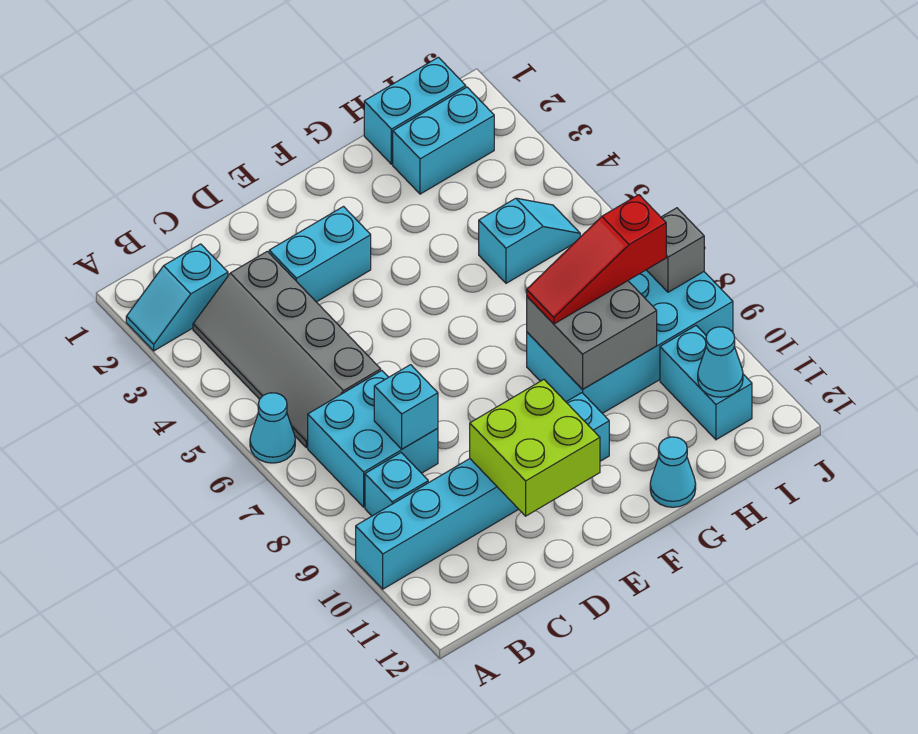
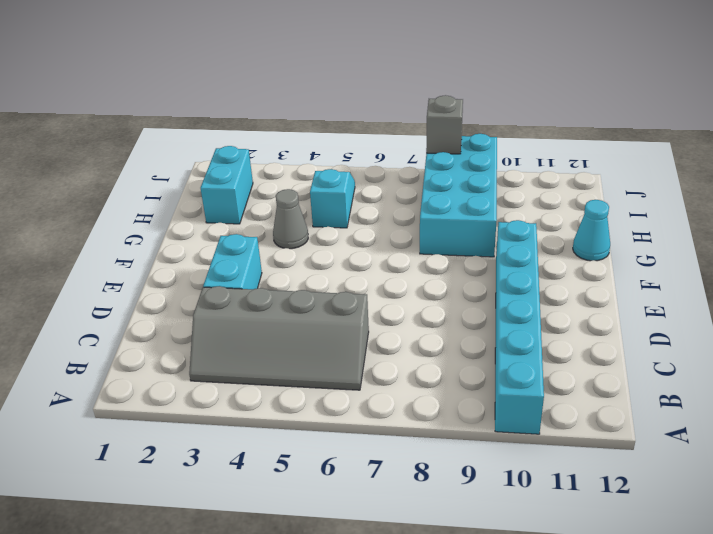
grey cone G4 level 1 -> none
none -> cyan slope A2:B2 level 1 top B
none -> cyan cone A6 level 1
none -> cyan brick B7:C8 level 1

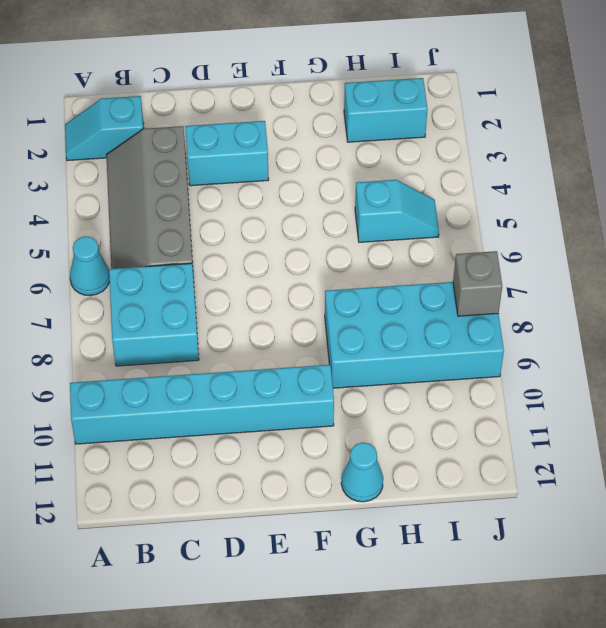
none -> cyan brick B9 level 1
none -> cyan brick H1:I1 level 1
none -> cyan brick I10:I11 level 1

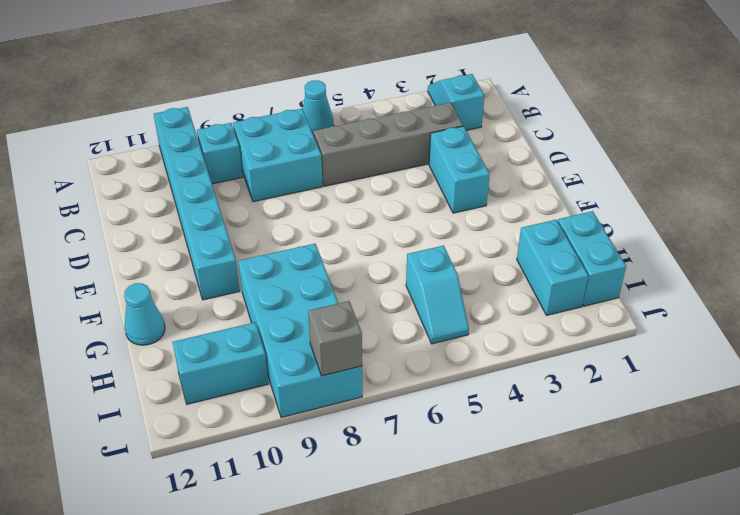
none -> cyan brick C8 level 2
none -> lime brick D10:E11 level 2
none -> grey brick G8:H9 level 2

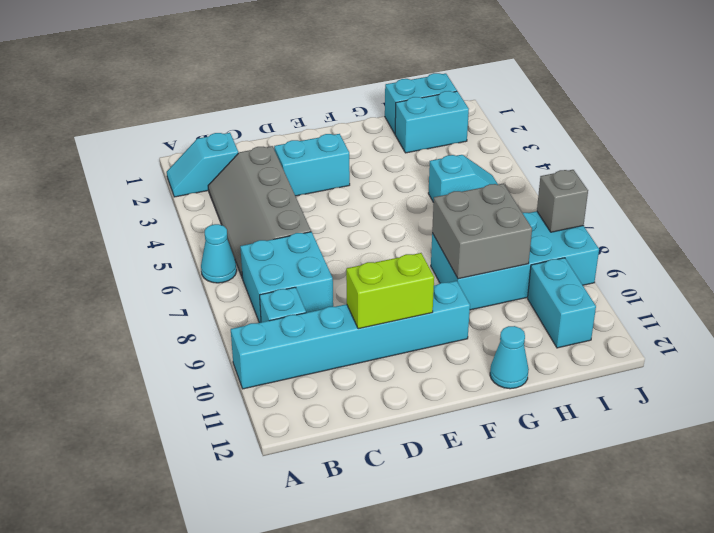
lime brick D10:E10 level 2 -> lime brick D10:E11 level 2
none -> cyan brick C8 level 2
none -> cyan cone I11 level 2
none -> red slope G8:I8 level 3 top I

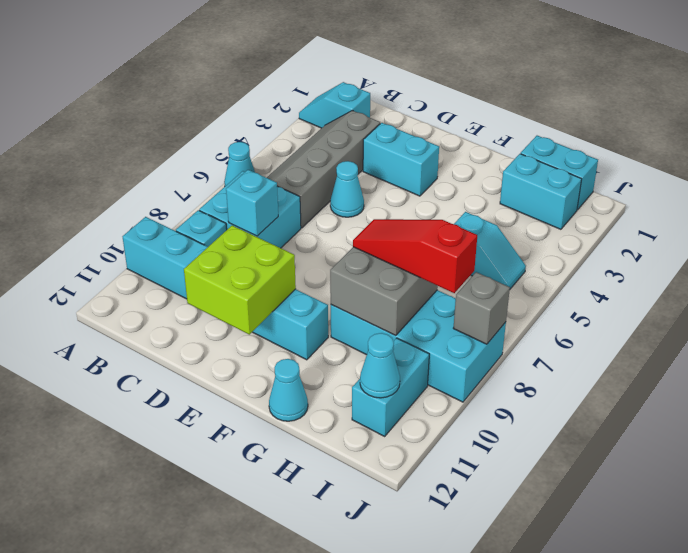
cyan cone D5 level 1 -> none

